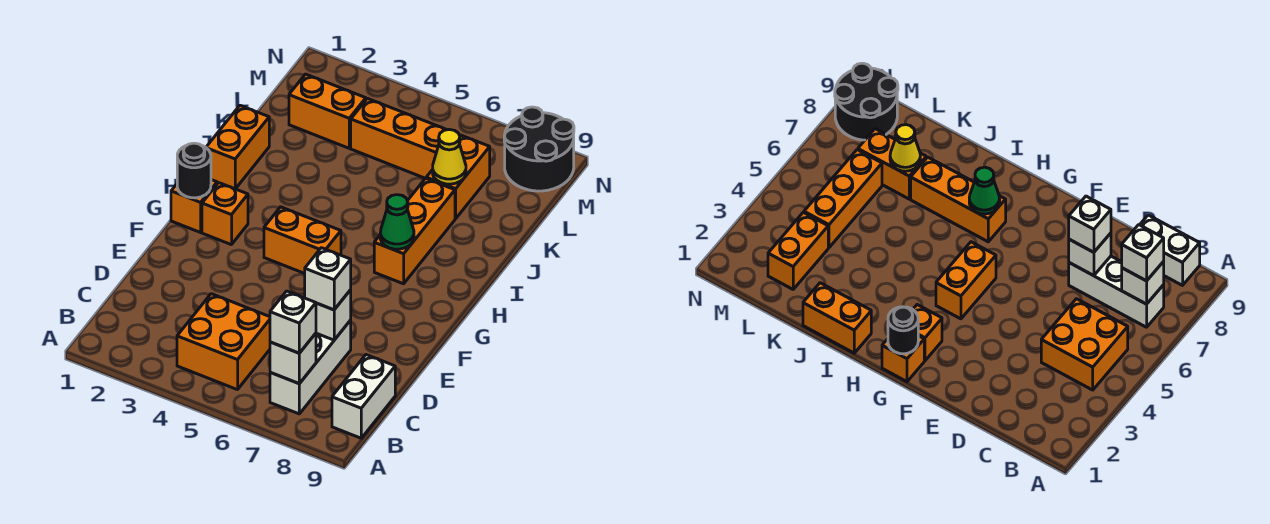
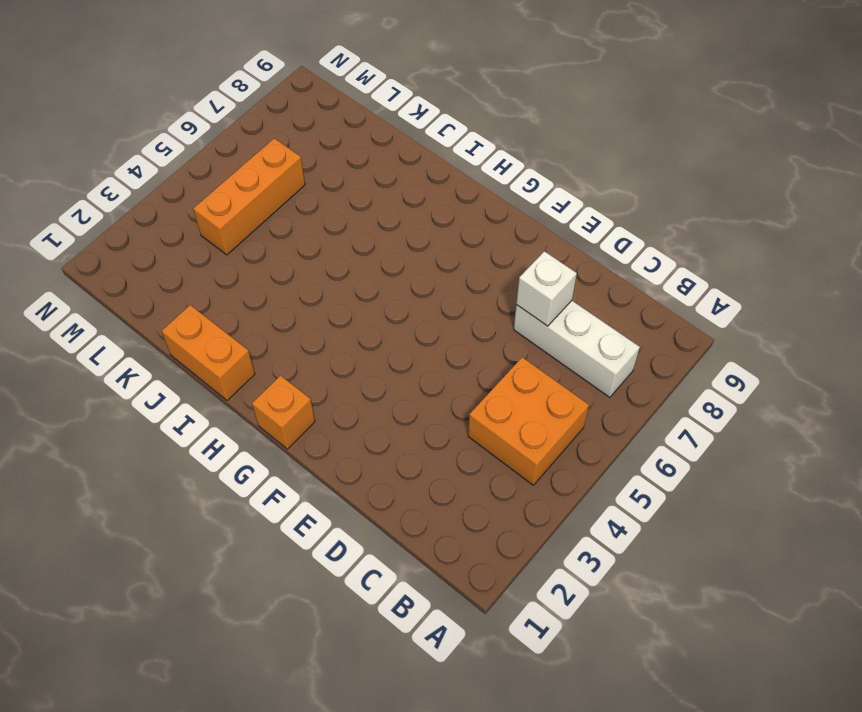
none -> white brick B9:C9 level 1
none -> orange brick G2 level 1
none -> orange brick G4:G5 level 1

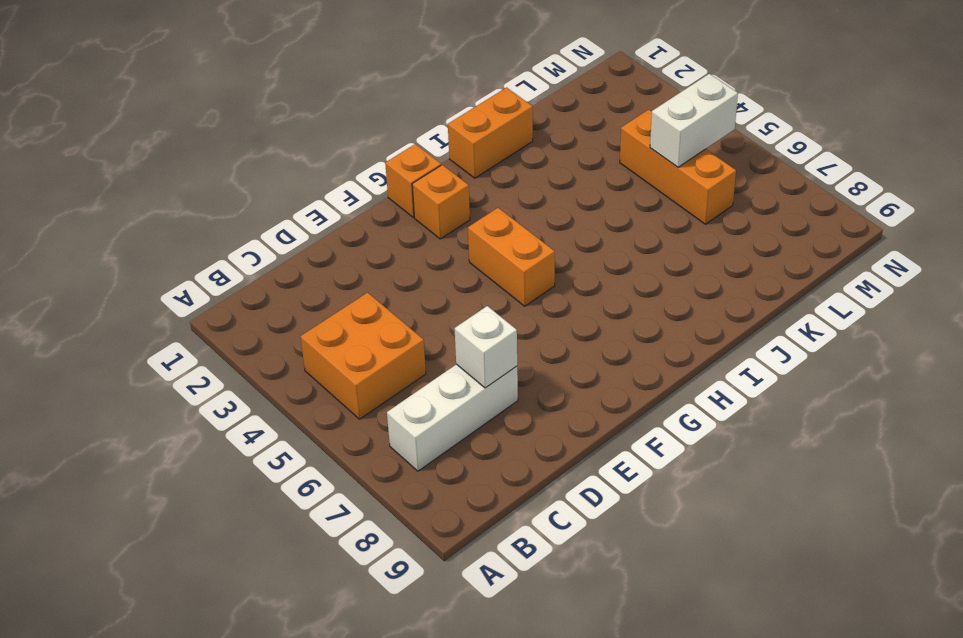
white brick L5:M5 level 2 -> white brick B9:C9 level 1
none -> orange brick H7:J7 level 1
none -> orange brick K7:L7 level 1
none -> orange brick L2:L3 level 1

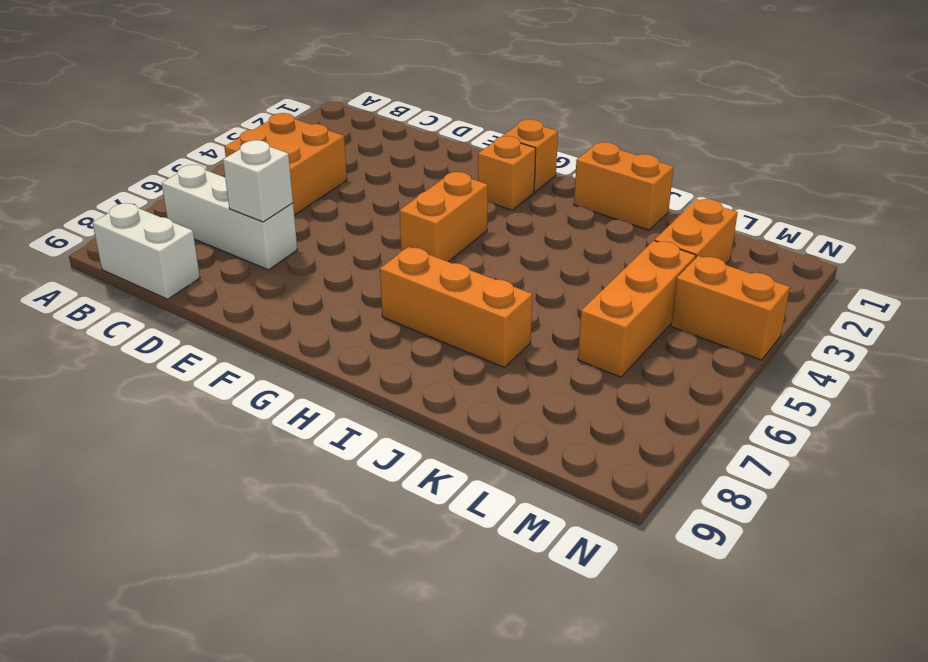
orange brick M4:N4 level 1 -> orange brick K7:L7 level 1
none -> black round brick M8:N9 level 1
none -> white brick B7 level 2
none -> black round brick G1 level 2

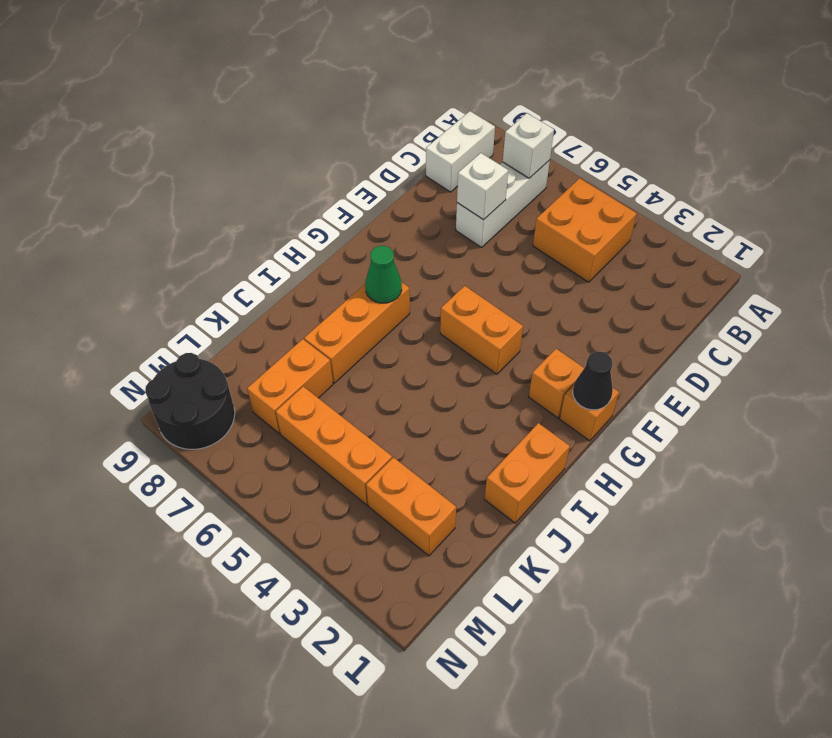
black cone G1 level 2 -> black round brick G1 level 2
none -> yellow cone K7 level 2
none -> white brick B7 level 3
none -> white brick D7 level 3

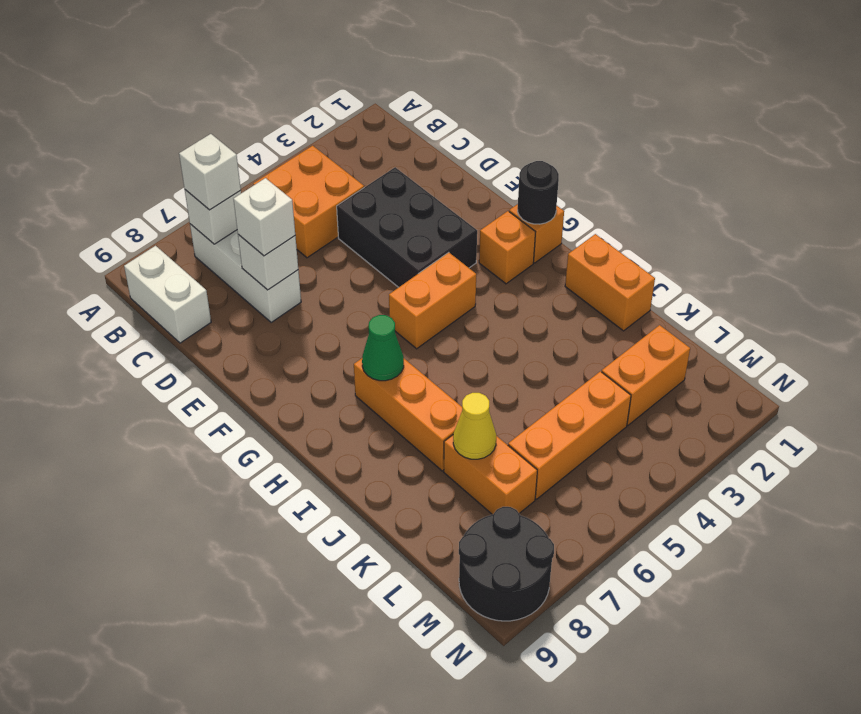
black brick D3:F4 level 1 -> none

